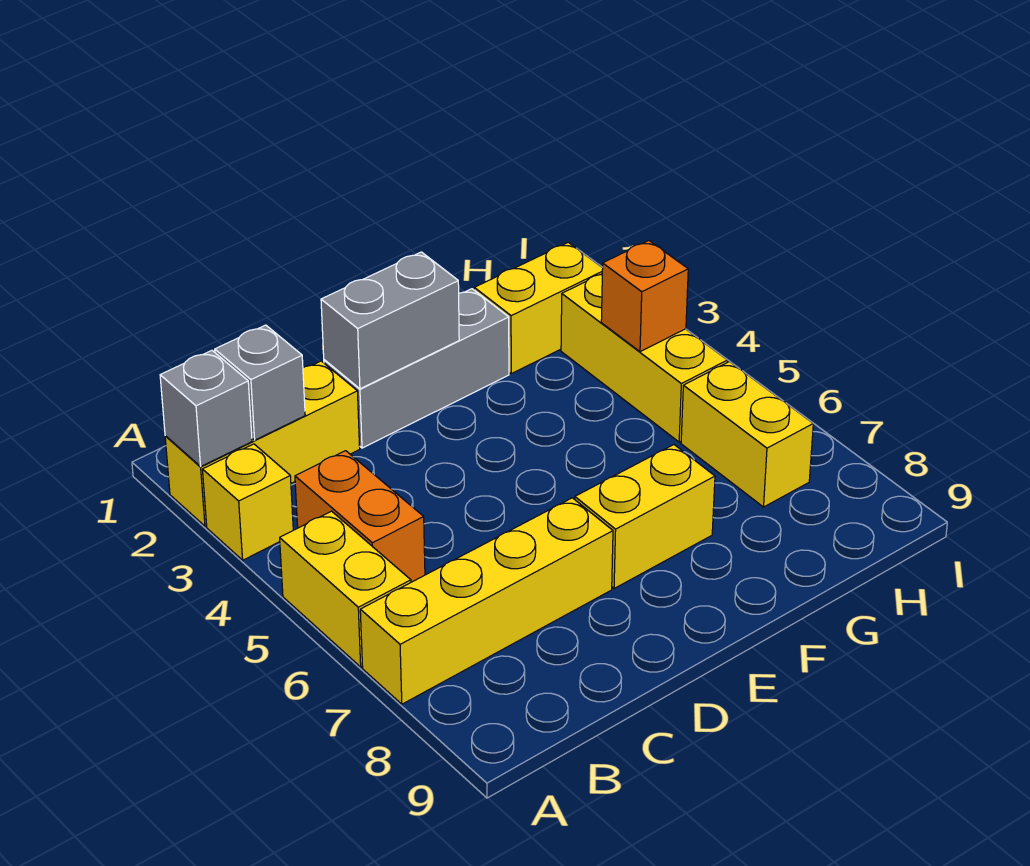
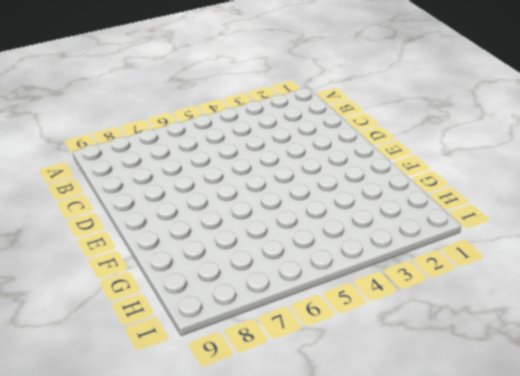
none -> yellow brick A2:C2 level 1
none -> yellow brick A3 level 1
none -> yellow brick A5:A6 level 1

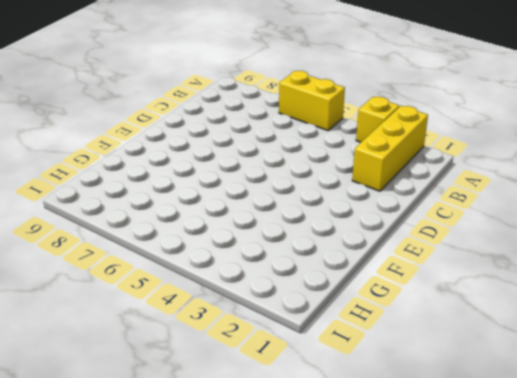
none -> yellow brick A7:D7 level 1
none -> orange brick B4:B5 level 1
none -> grey brick D2:F2 level 1

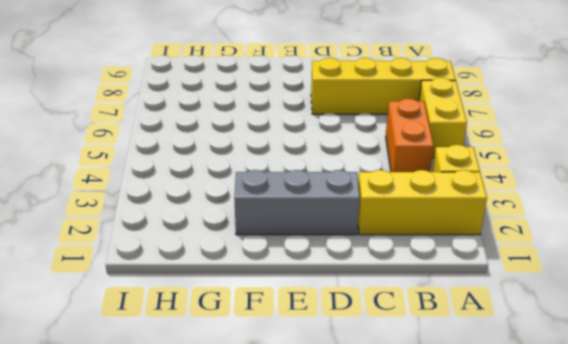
none -> yellow brick E7:F7 level 1
none -> yellow brick G2:H2 level 1
none -> yellow brick H3:H5 level 1

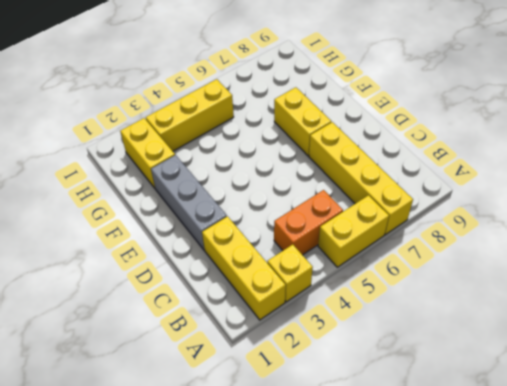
none -> yellow brick H6:H7 level 1
none -> grey brick A2 level 2
none -> grey brick B2 level 2

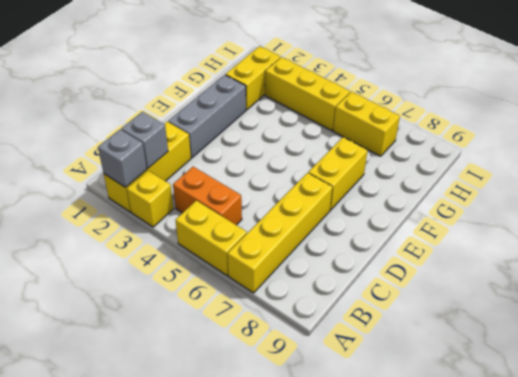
none -> grey brick D2:E2 level 2
none -> orange brick H4 level 2

